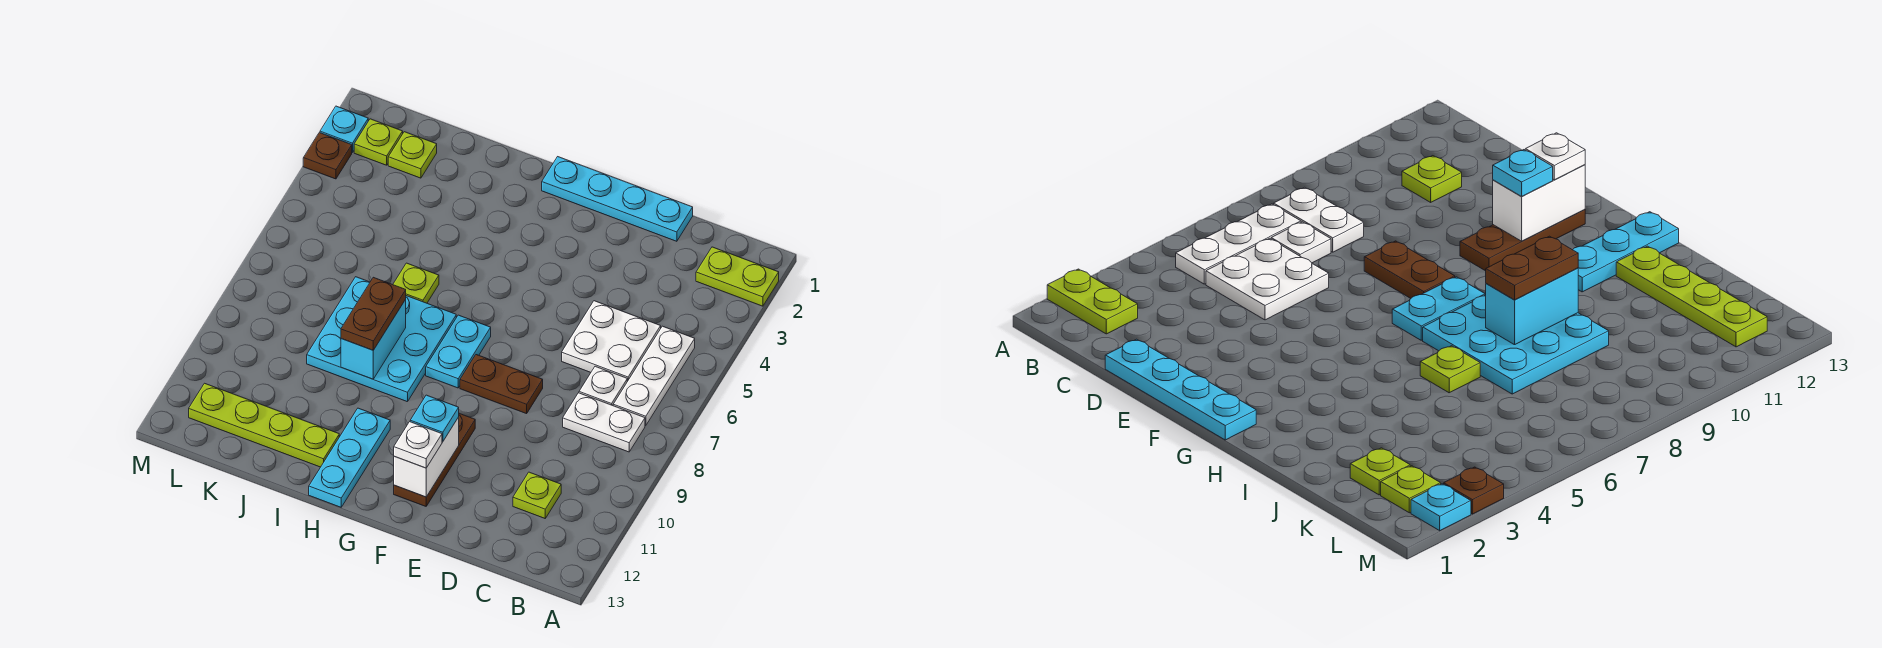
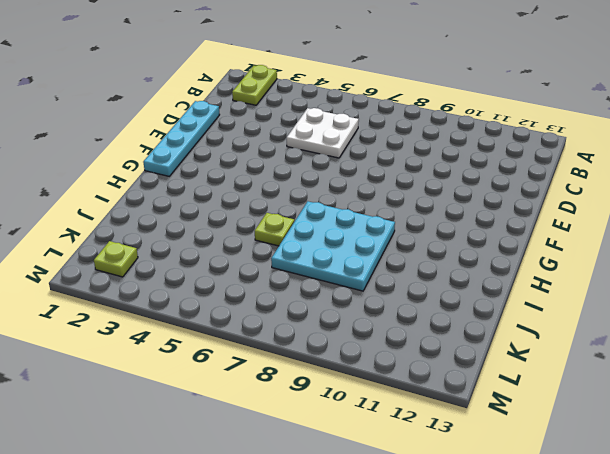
none -> white plate B5:B7 level 1
none -> white plate B8:C8 level 1
none -> white plate C7 level 1

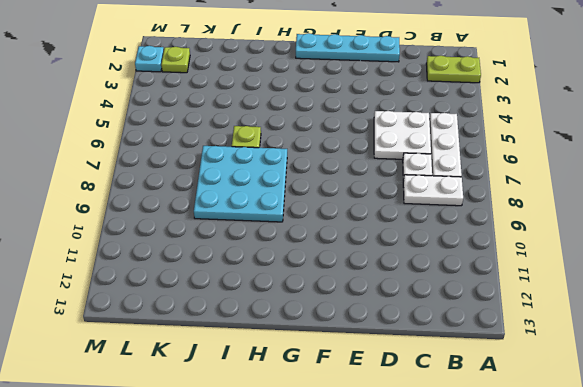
none -> lime plate C11 level 1
none -> brown plate E8:F8 level 1
none -> brown plate F10:F12 level 1

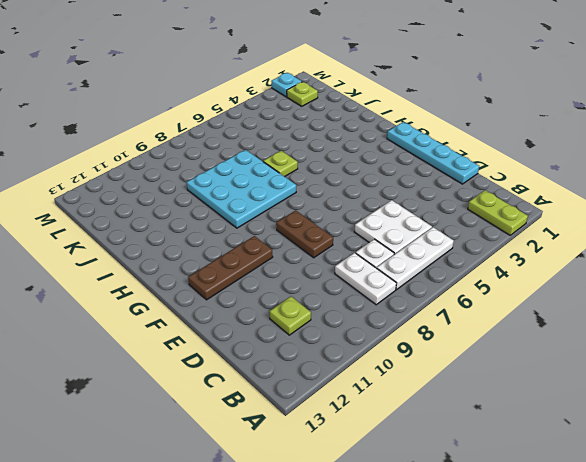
none -> cyan plate G7:G8 level 1
none -> cyan plate H11:H13 level 1
none -> lime plate I12:L12 level 1

